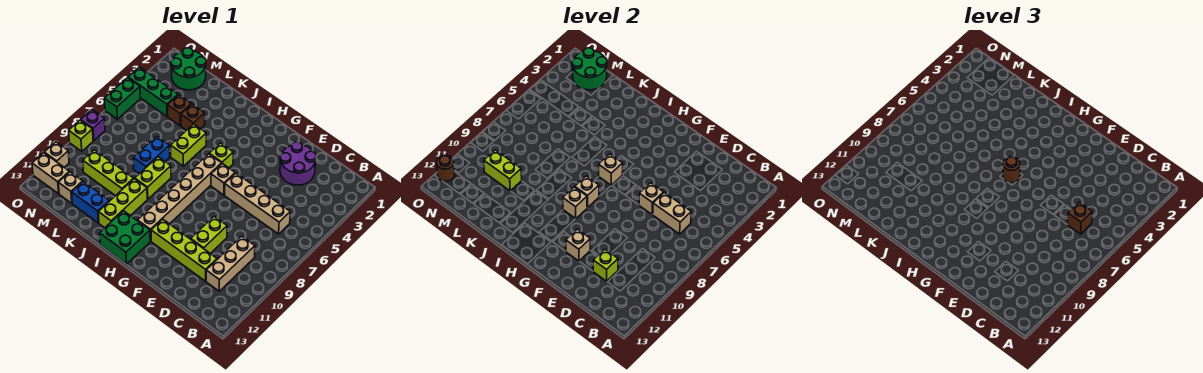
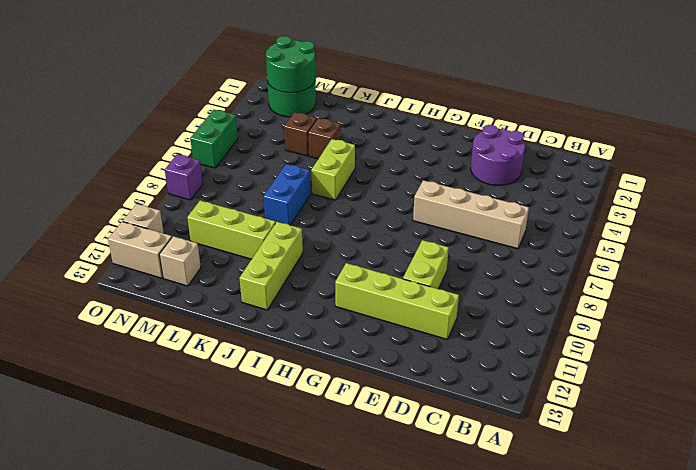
none -> tan brick C9:C11 level 1
none -> tan brick G6 level 1
none -> lime brick H5 level 1
none -> tan brick H6:H11 level 1

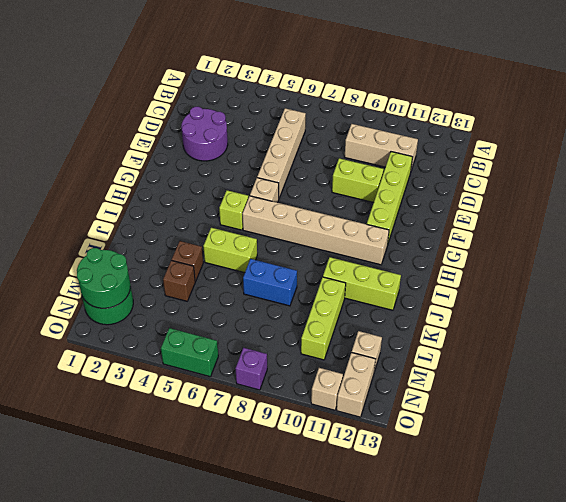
none -> green brick H12:I13 level 1
none -> lime brick J8:J9 level 1
none -> blue brick K12:L12 level 1
none -> green brick M4:O4 level 1

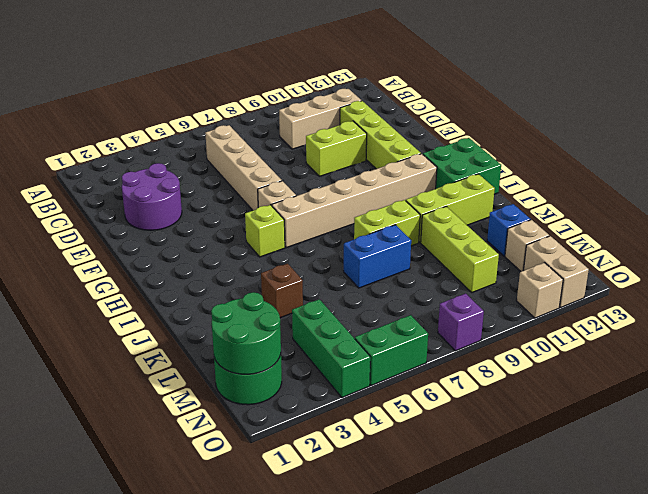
blue brick L12 level 1 -> blue brick K12:L12 level 1
none -> lime brick J5:J6 level 1
none -> brown brick L4 level 1
none -> lime brick O9 level 1
none -> tan brick C6:D6 level 2

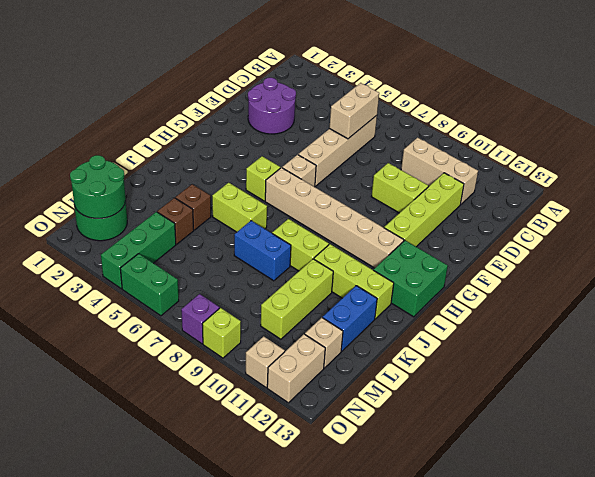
none -> lime brick D11 level 2
none -> tan brick E6 level 2
none -> tan brick F11 level 2
none -> tan brick H6 level 2

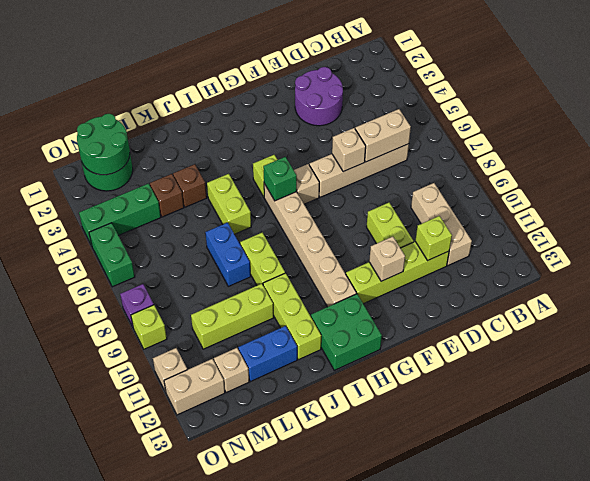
green brick H6 level 2 -> tan brick H6 level 2
none -> tan brick H8 level 2
none -> tan brick H9 level 2
none -> lime brick L10:M10 level 2
none -> brown round brick O12 level 2

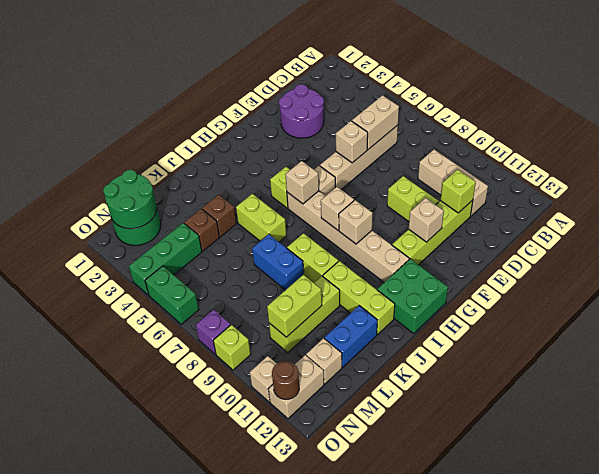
none -> brown brick C6 level 3
none -> brown round brick H6 level 3

